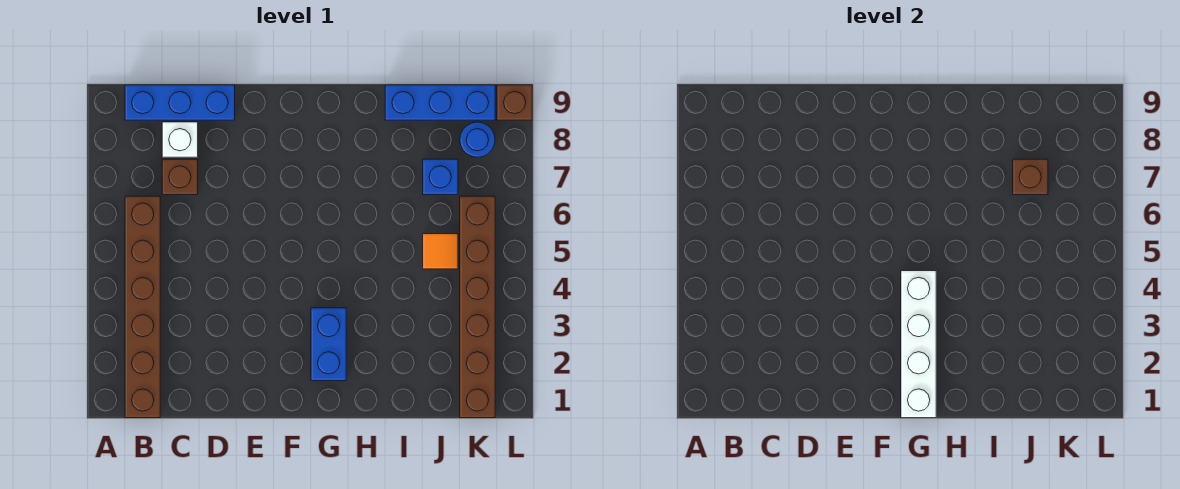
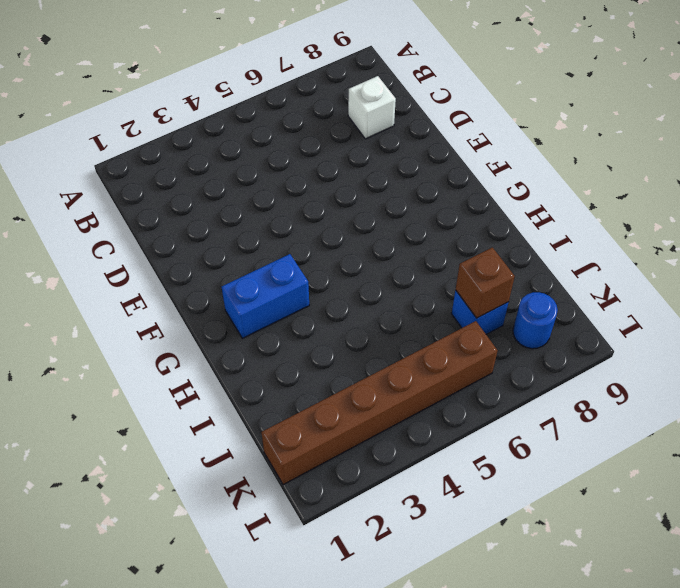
none -> brown brick B1:B6 level 1
none -> blue brick B9:D9 level 1
none -> brown brick C7 level 1

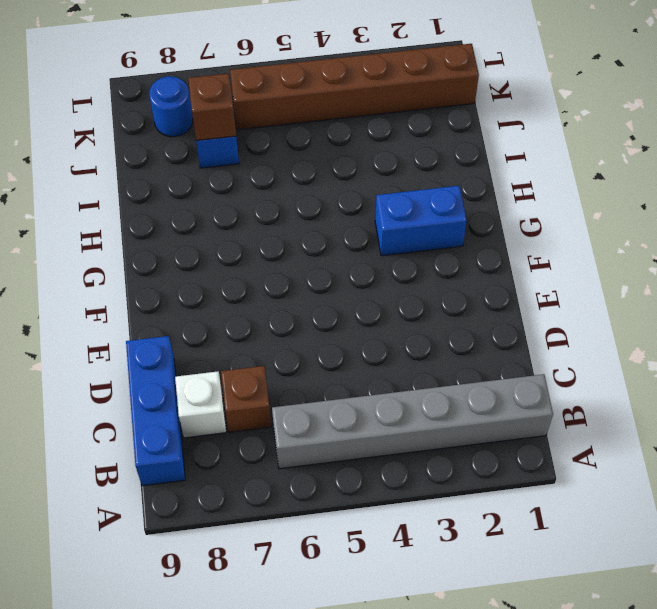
grey brick B1:B6 level 1 -> brown brick B1:B6 level 1
none -> blue brick I9:K9 level 1
none -> orange tile J5 level 1
none -> brown brick L9 level 1

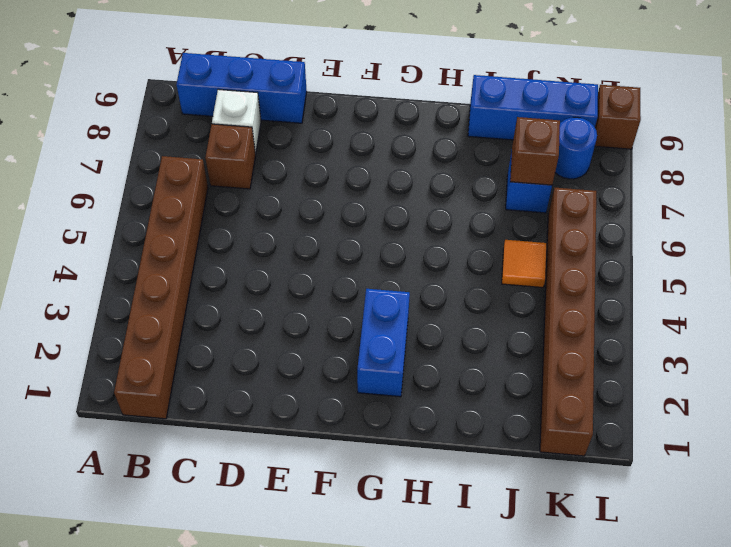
none -> white brick G1:G4 level 2

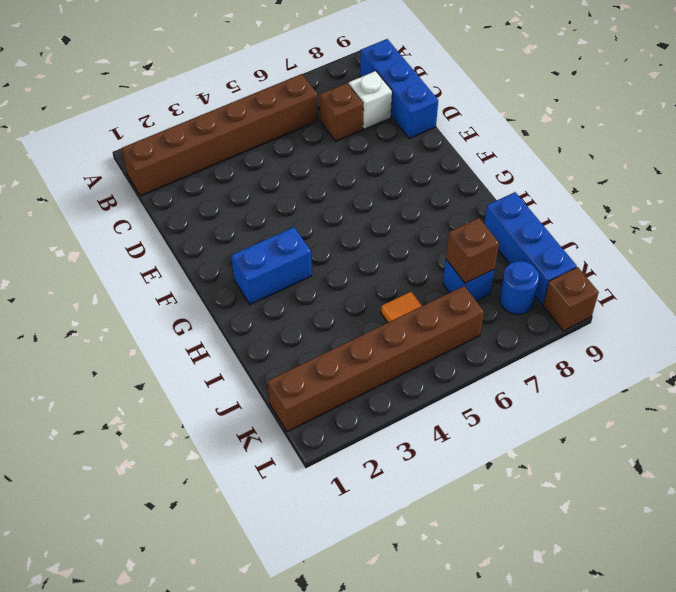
none -> white brick G1:G4 level 2

